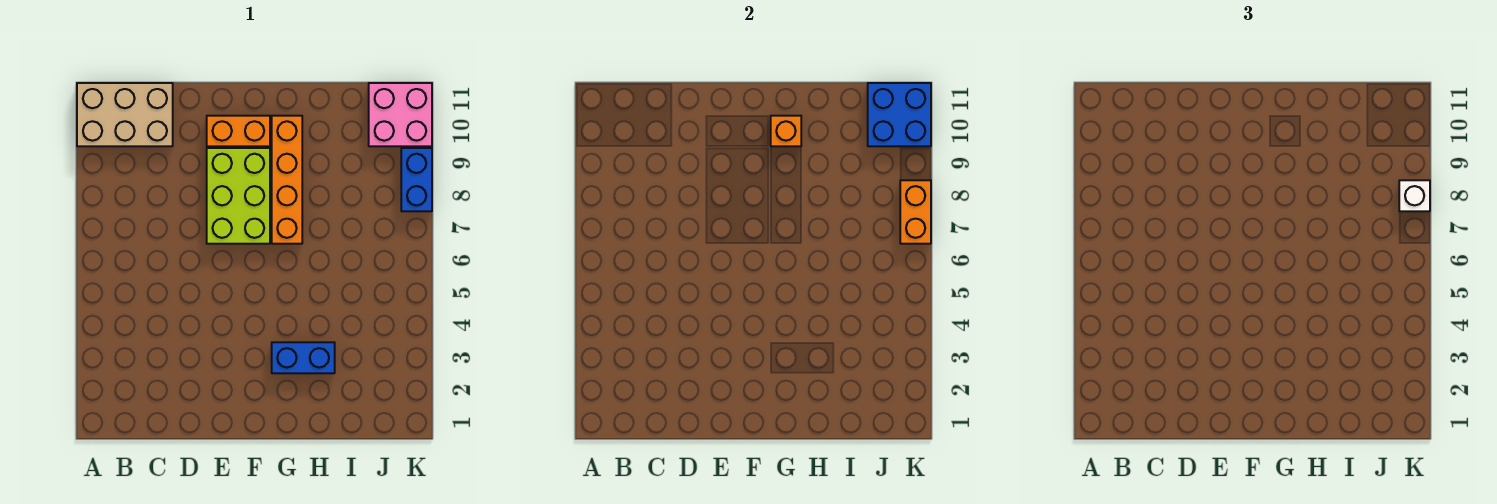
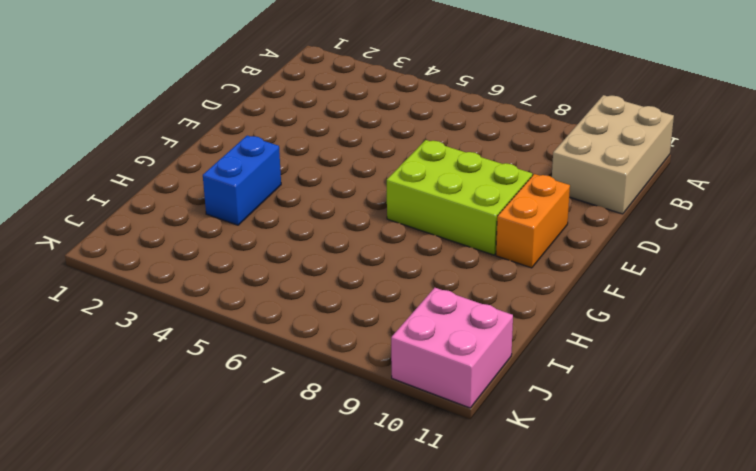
none -> orange brick G7:G10 level 1
none -> blue brick K8:K9 level 1

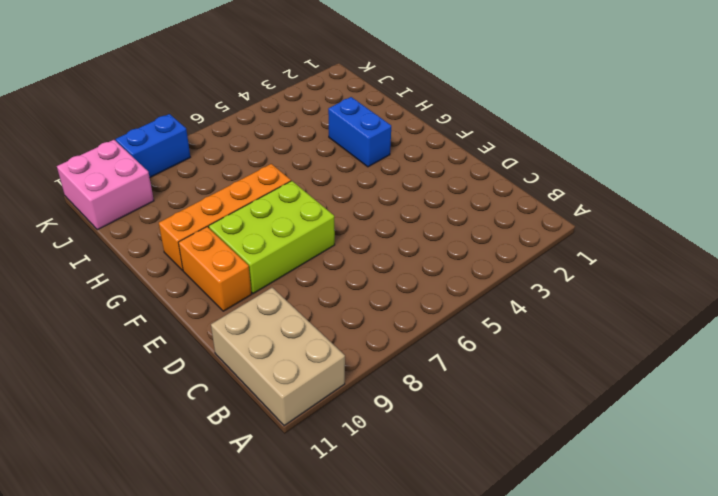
none -> orange brick G10 level 2
none -> blue brick J10:K11 level 2

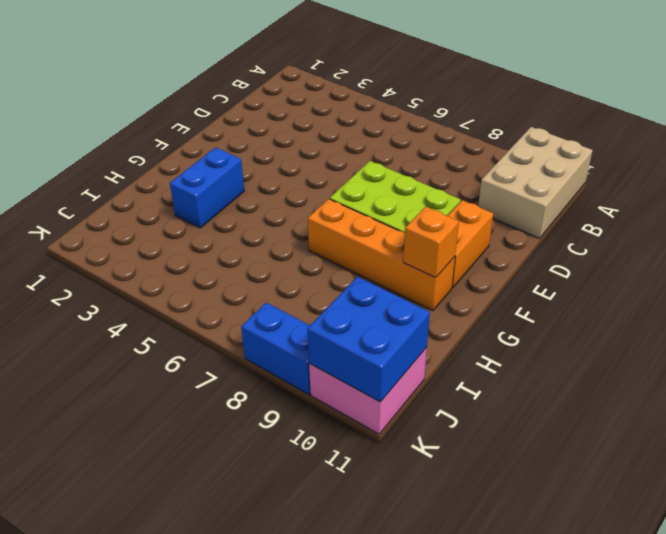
none -> orange brick K7:K8 level 2
none -> white brick K8 level 3

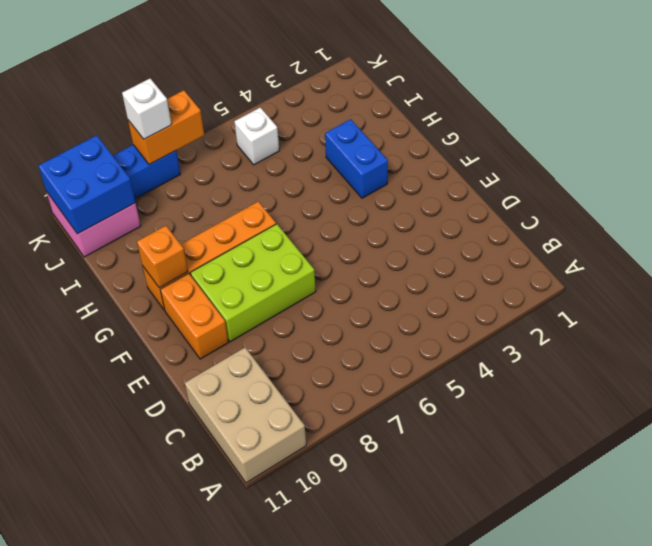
white brick J5 level 1 -> none

